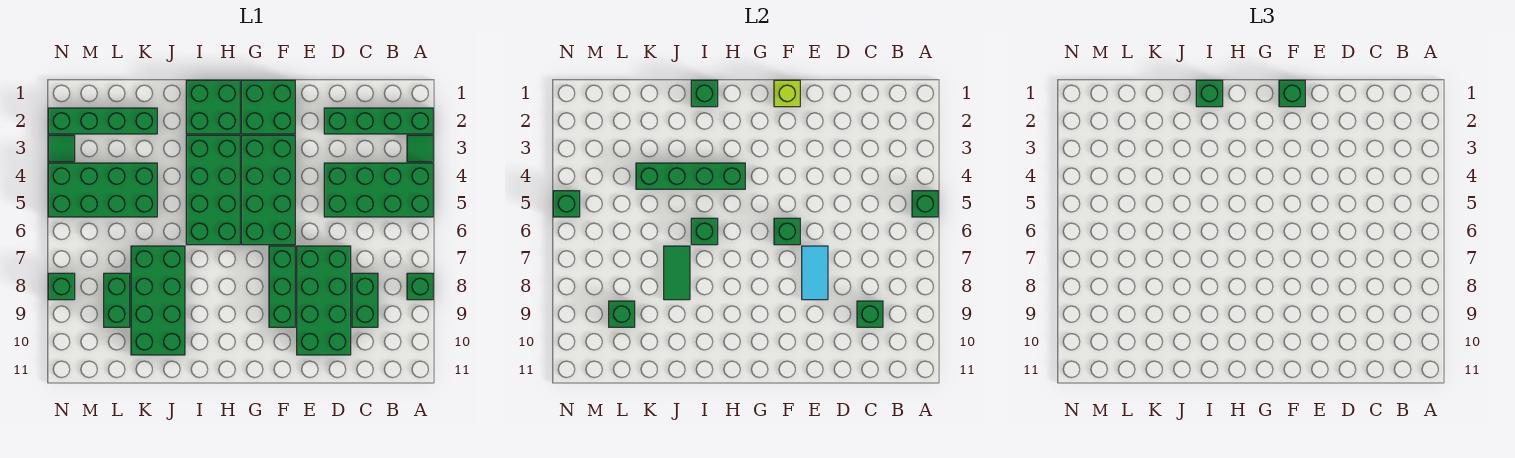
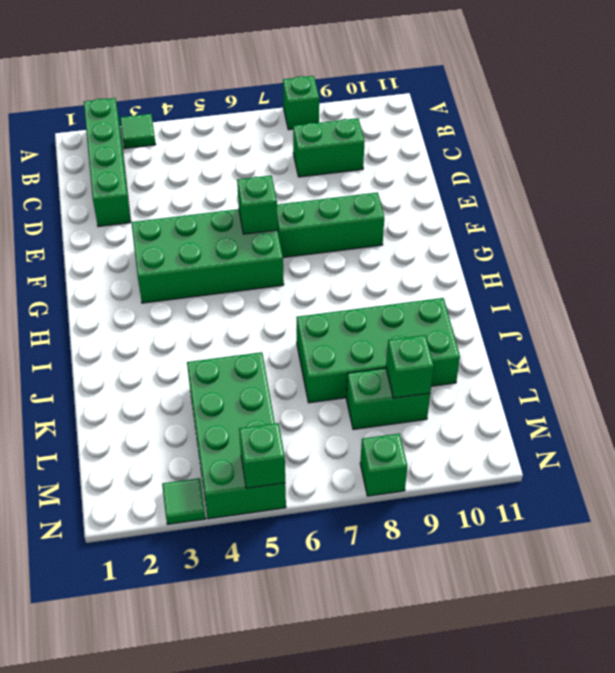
none -> green brick A4:D5 level 1
none -> green brick D7:E10 level 1
none -> green brick F1:G2 level 1
none -> green brick H1:I2 level 1

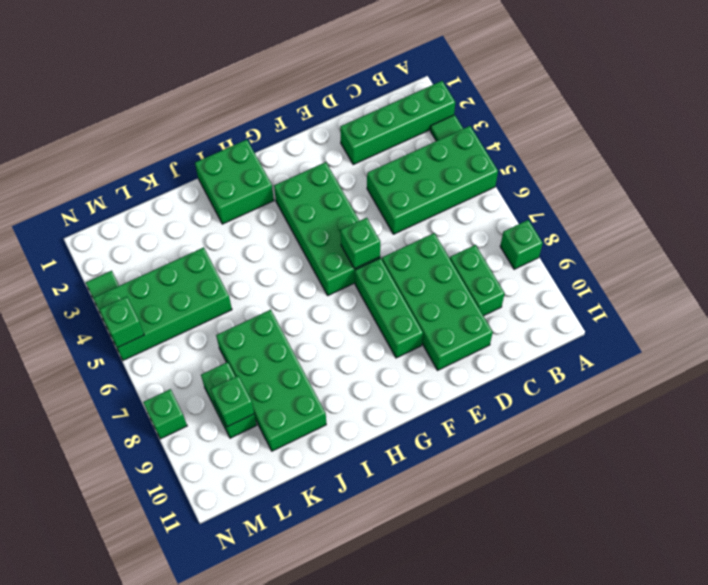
none -> green brick F1:G2 level 1
none -> green brick H3:I6 level 1
none -> green brick K2:N2 level 1
none -> green brick A5 level 2

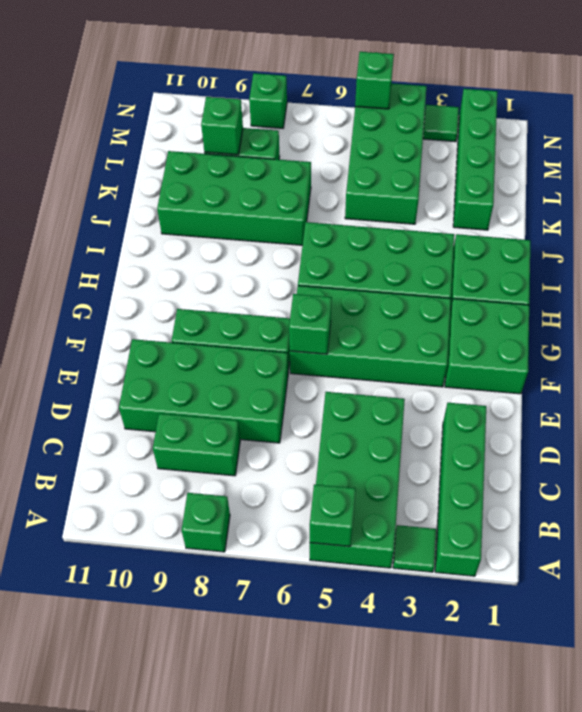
none -> green brick C9 level 2
none -> cyan tile E7:E8 level 2
none -> lime brick F1 level 2
none -> green brick H4:K4 level 2

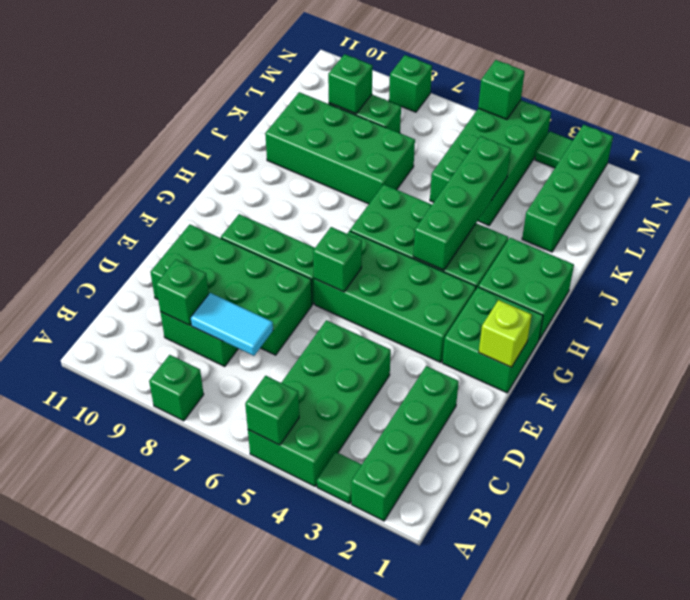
cyan tile C7:C8 level 2 -> cyan tile E7:E8 level 2
none -> green brick I1 level 2
none -> green brick I6 level 2
none -> green tile J7:J8 level 2
none -> green brick F1 level 3

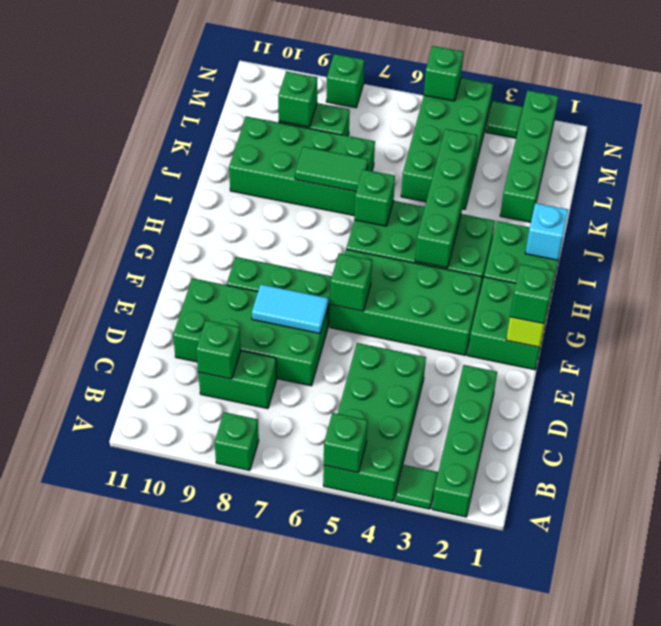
cyan brick I1 level 2 -> green brick I1 level 2
none -> green brick I1 level 3

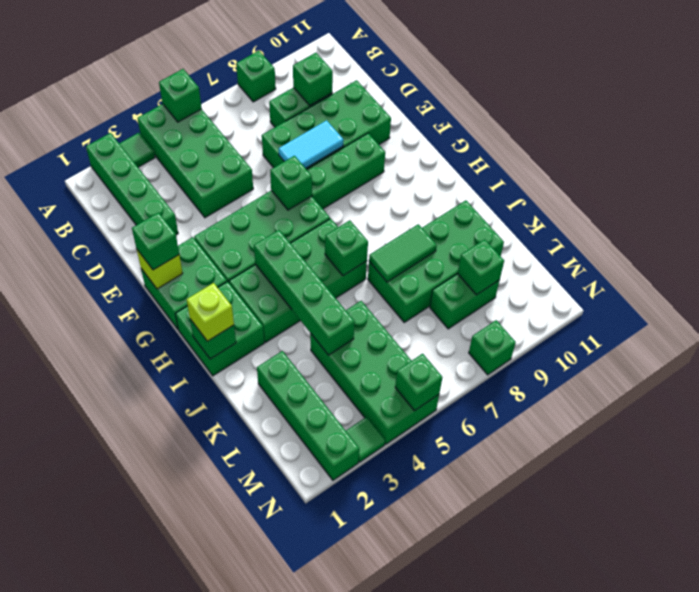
lime brick I1 level 3 -> green brick I1 level 3

